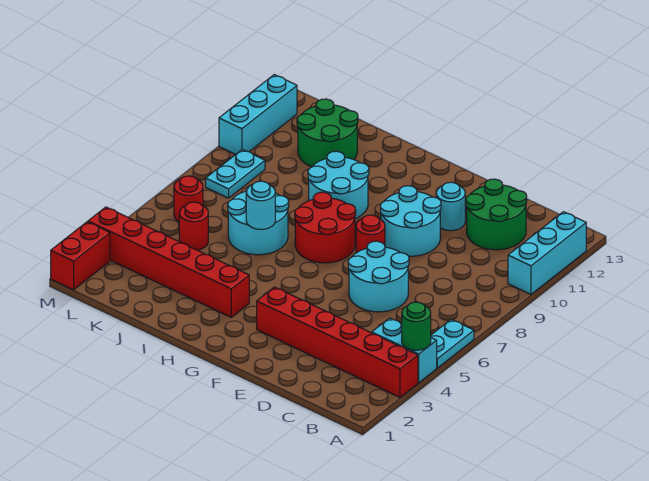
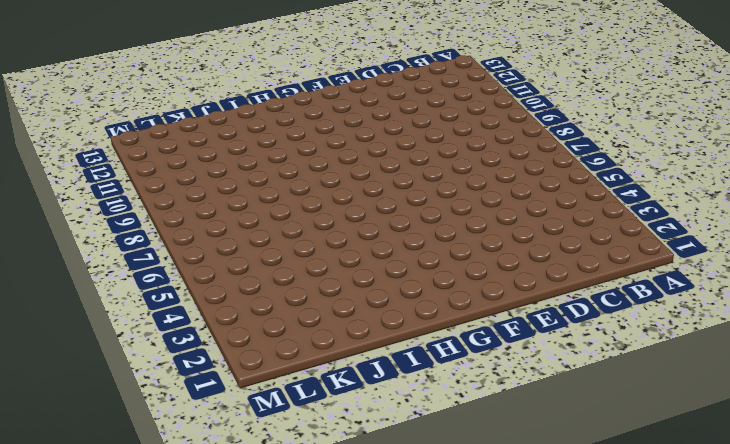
none -> red brick A3:F3 level 1
none -> cyan brick A4:B4 level 1
none -> cyan plate A5:A6 level 1

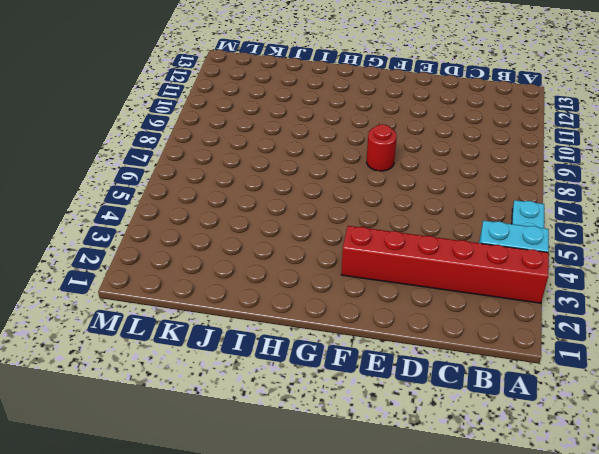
none -> cyan brick A10:A12 level 1
none -> green round brick C11:D12 level 1
none -> cyan round brick D6:E7 level 1

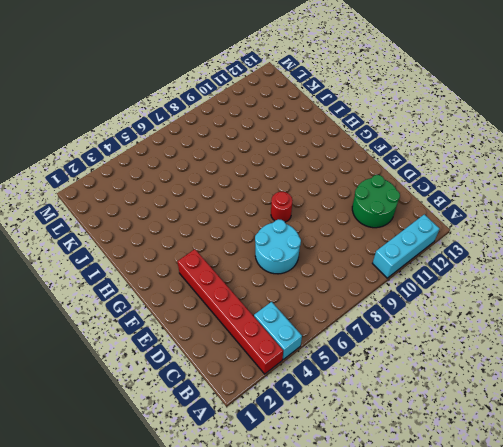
none -> cyan plate A5:A6 level 1
none -> cyan round brick E9:F10 level 1
none -> cyan round brick E11 level 1

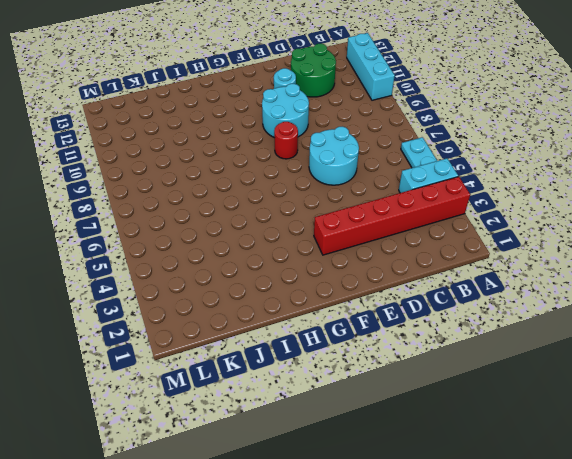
none -> red round brick G7:H8 level 1
none -> red brick H3:M3 level 1
none -> cyan round brick H9:I10 level 1

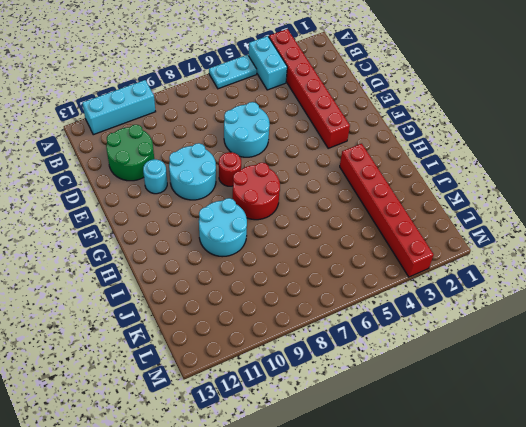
none -> cyan round brick I6:J7 level 1
none -> green round brick J11:K12 level 1
none -> red round brick K5 level 1

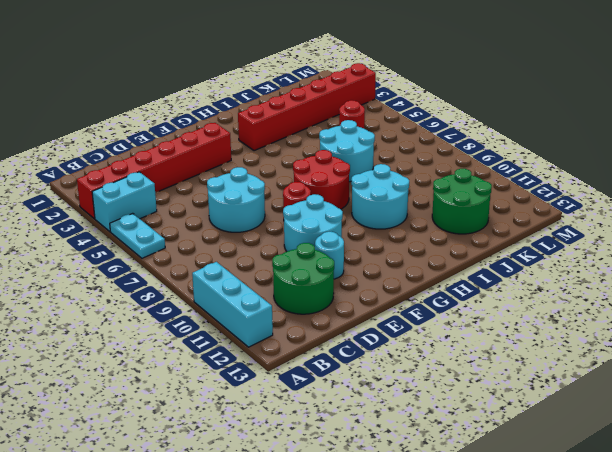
none -> red round brick L6 level 1
none -> cyan plate L8:L9 level 1
none -> red brick M1:M2 level 1

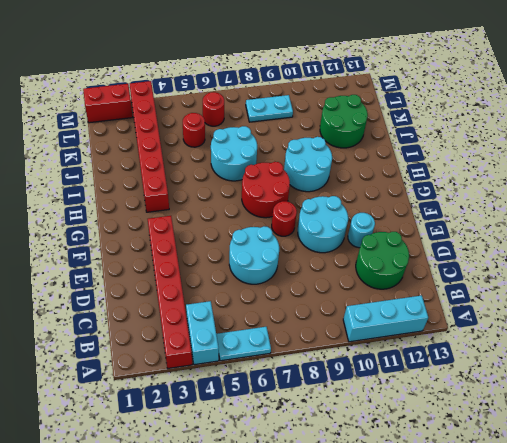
none -> cyan brick M10:M12 level 1
none -> green round brick A4 level 2
none -> cyan round brick I6 level 2

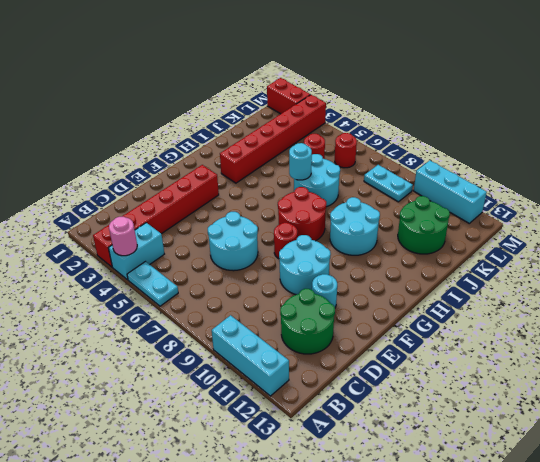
pink round brick A4 level 2 -> green round brick A4 level 2

